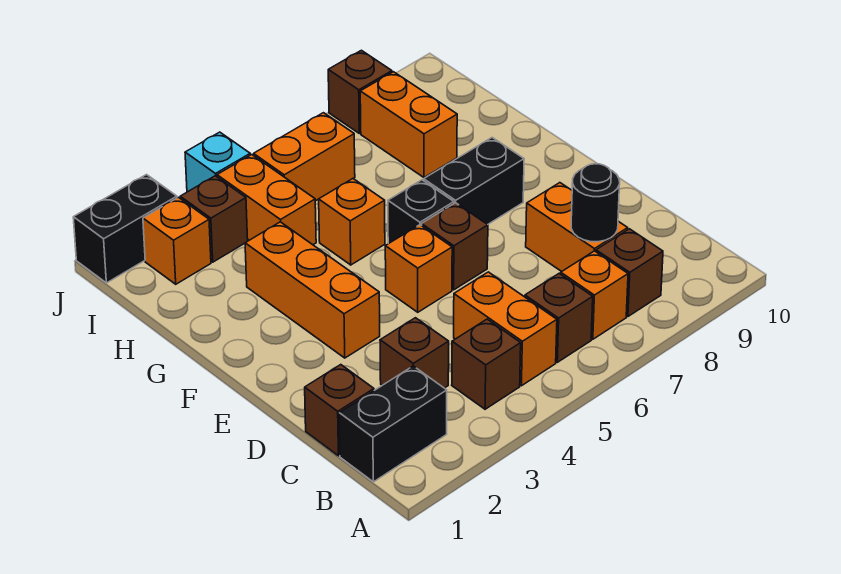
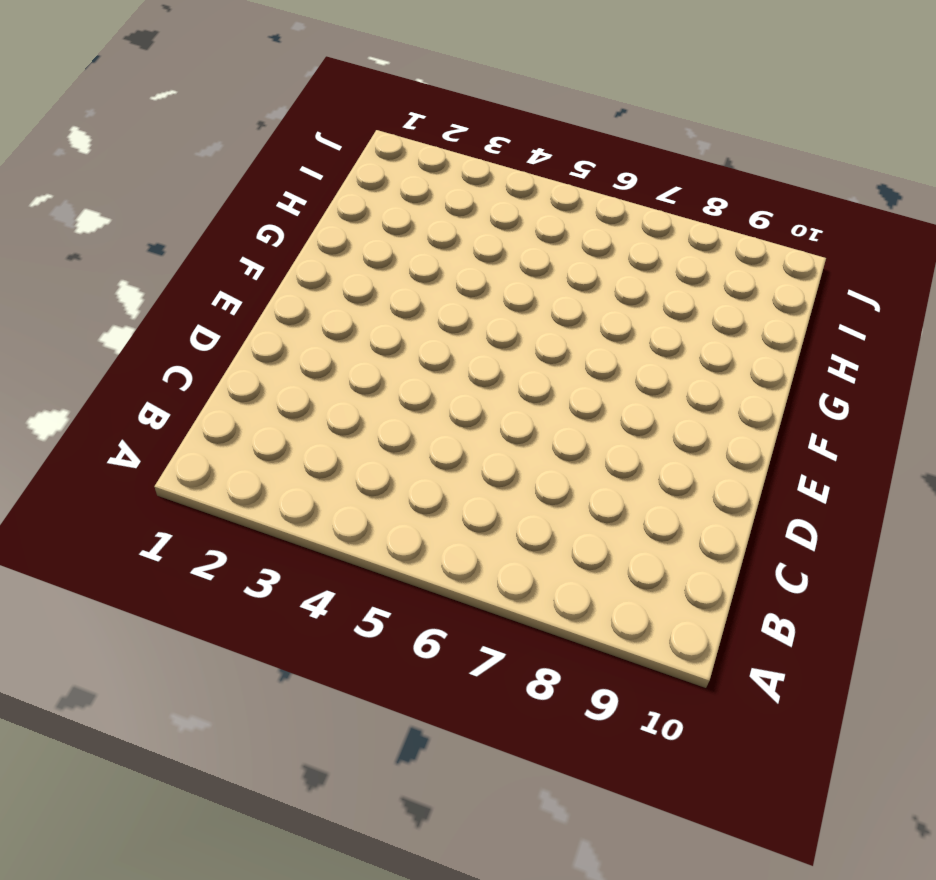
none -> black brick B1:B2 level 1
none -> brown brick B4 level 1
none -> orange brick B5:C5 level 1

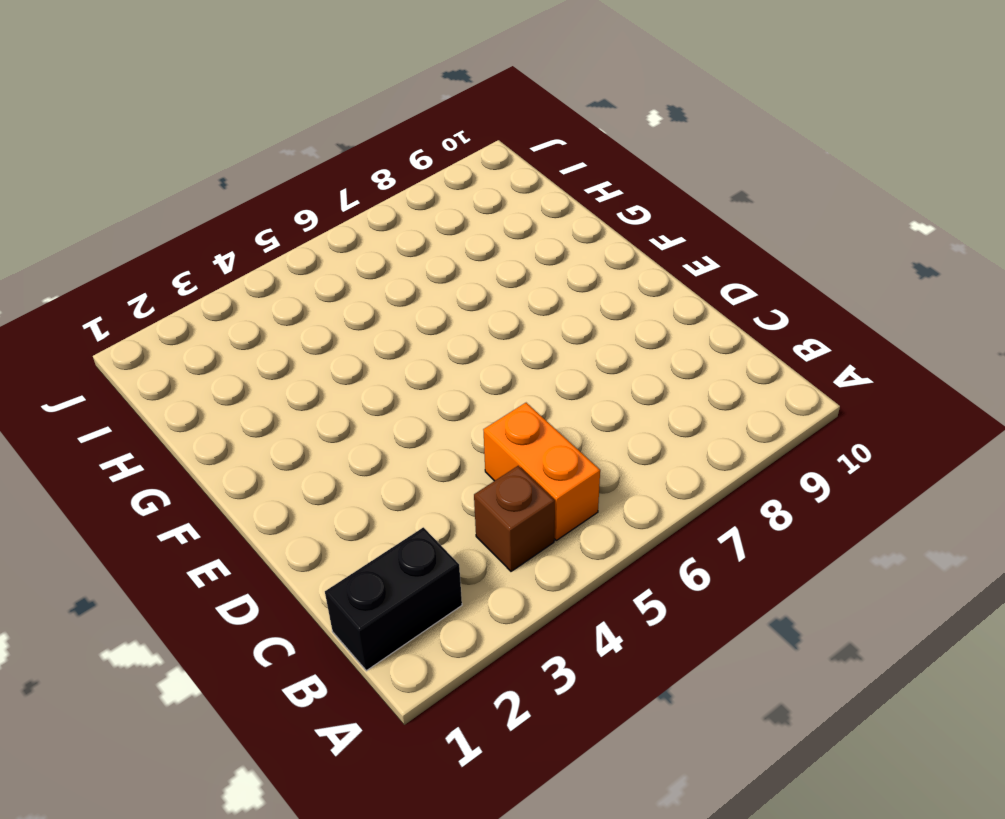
none -> brown brick B6 level 1
none -> orange brick B7 level 1
none -> brown brick B8 level 1

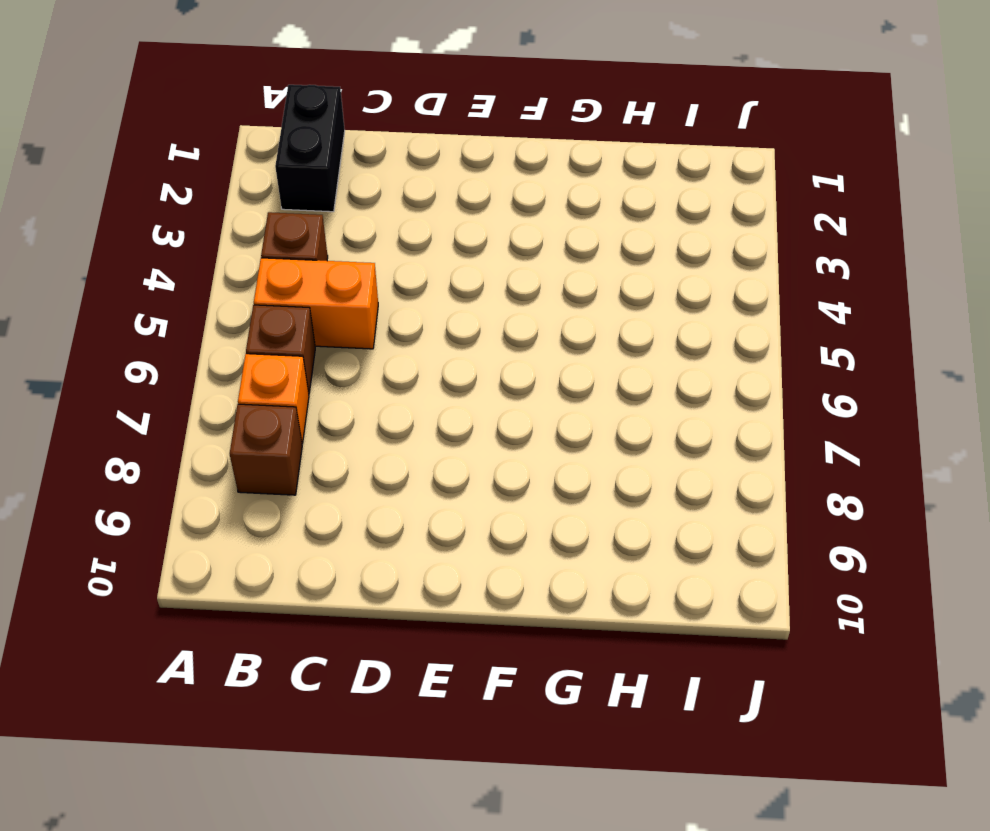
none -> brown brick C1 level 1
none -> brown brick C3 level 1
none -> orange brick C8:D8 level 1

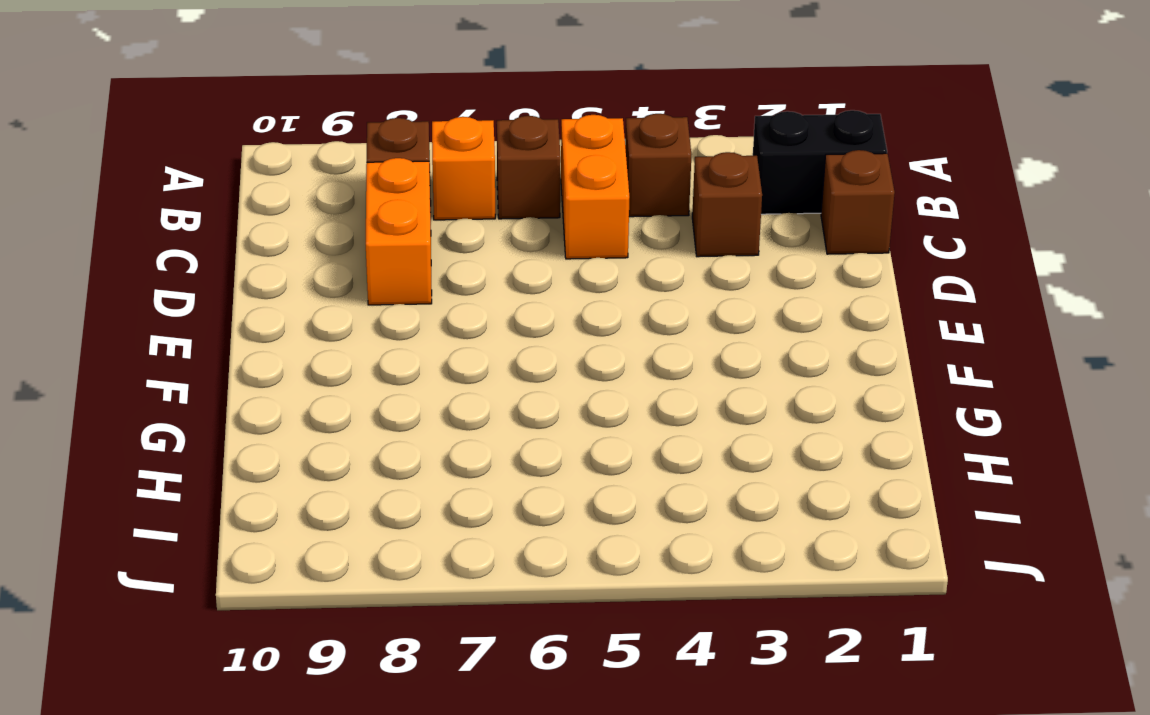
none -> orange brick E3:G3 level 1
none -> orange brick E5 level 1
none -> brown brick E6 level 1

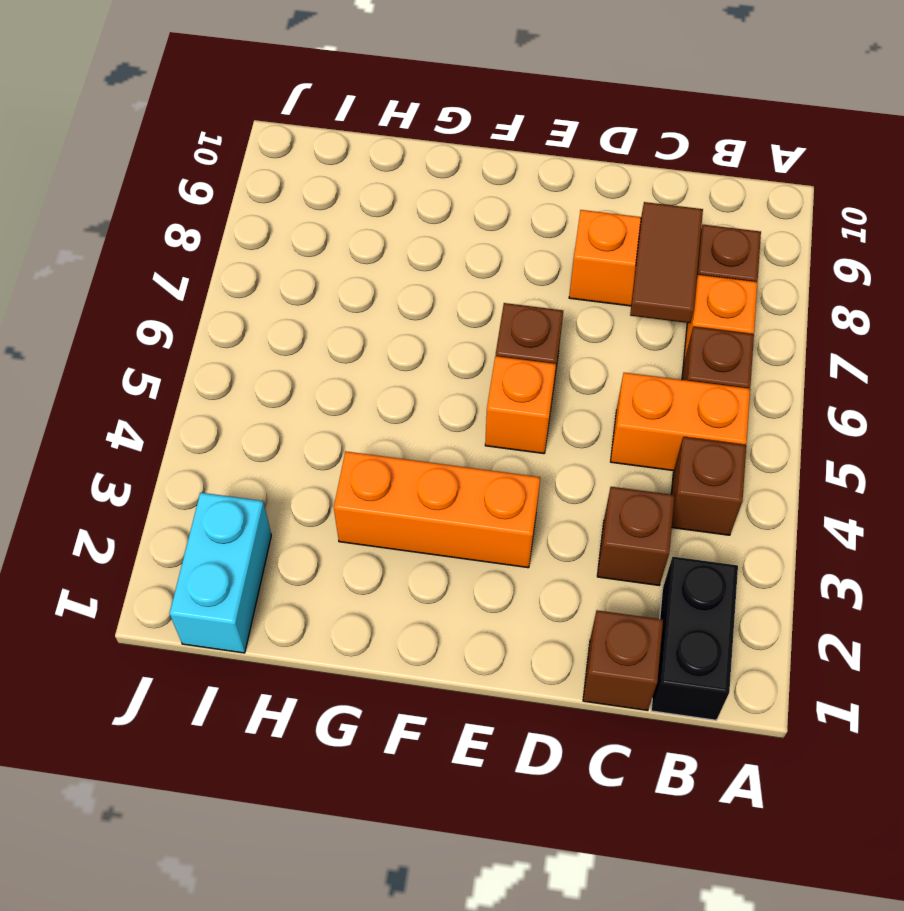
brown tile C7:C8 level 2 -> black round brick C8 level 2
cyan brick I1:I2 level 1 -> orange brick I2 level 1
none -> black brick F6 level 1
none -> black brick F7:F8 level 1
none -> orange brick G5 level 1

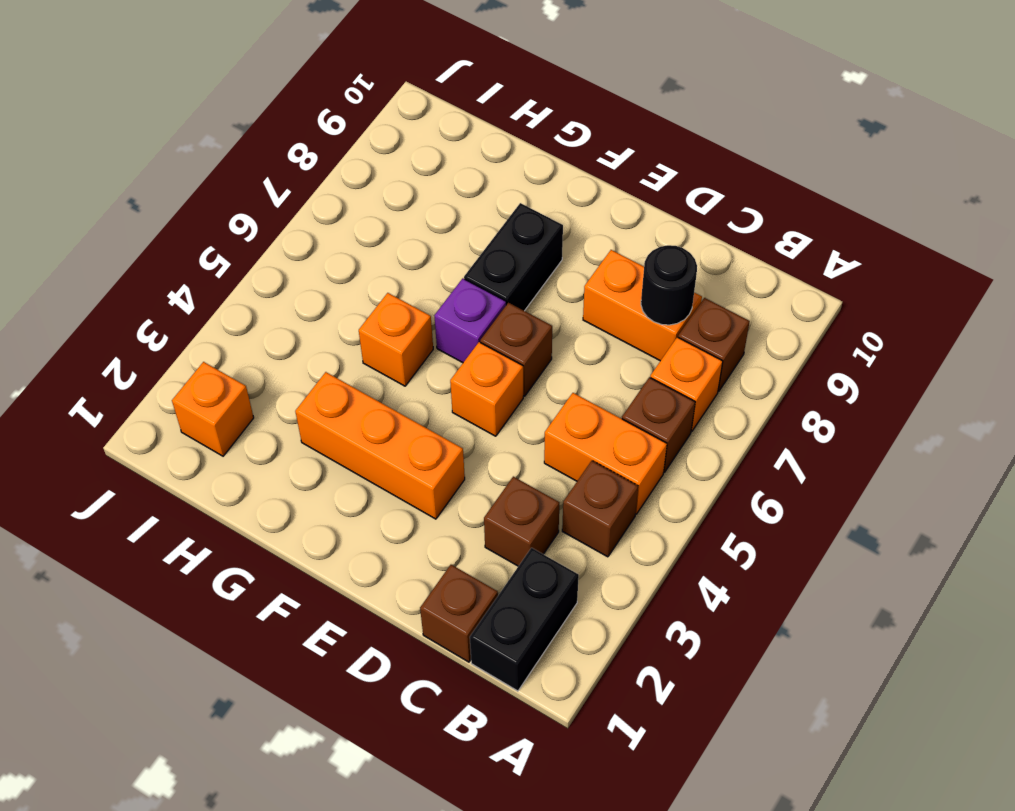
purple brick F6 level 1 -> black brick F6 level 1
none -> orange brick H4:I4 level 1
none -> orange brick H8:I8 level 1
none -> brown brick I3 level 1

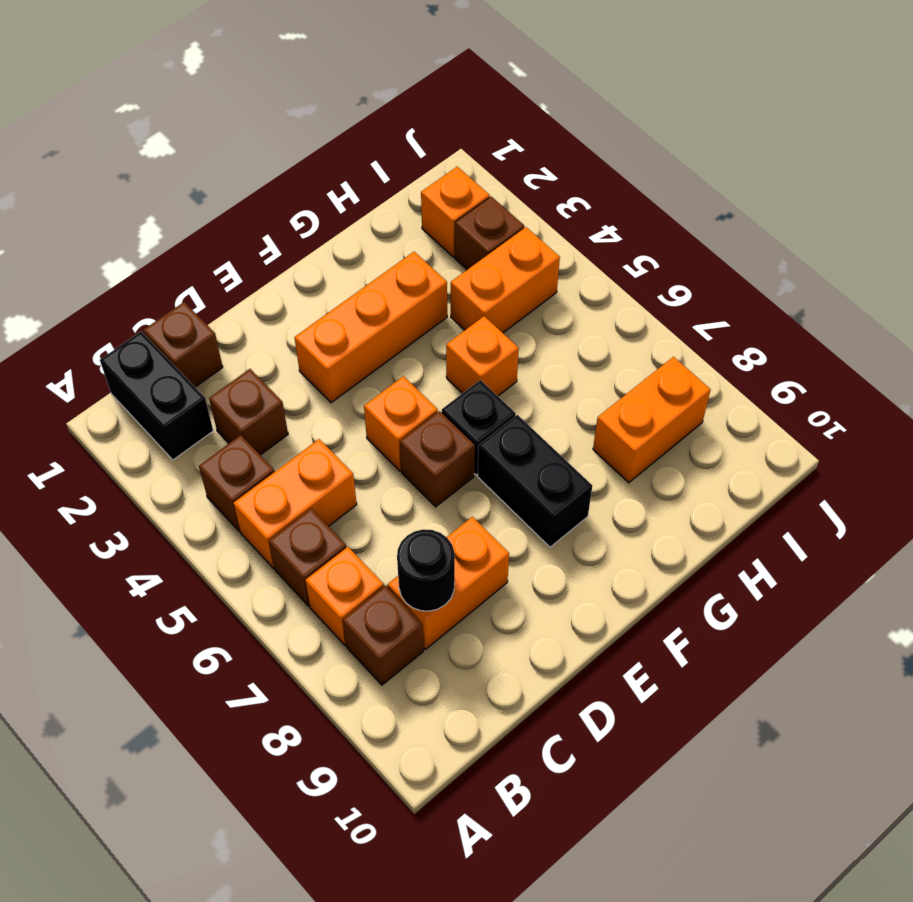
none -> orange brick I5:I6 level 1
none -> black brick J1:J2 level 1
none -> cyan brick J4 level 1

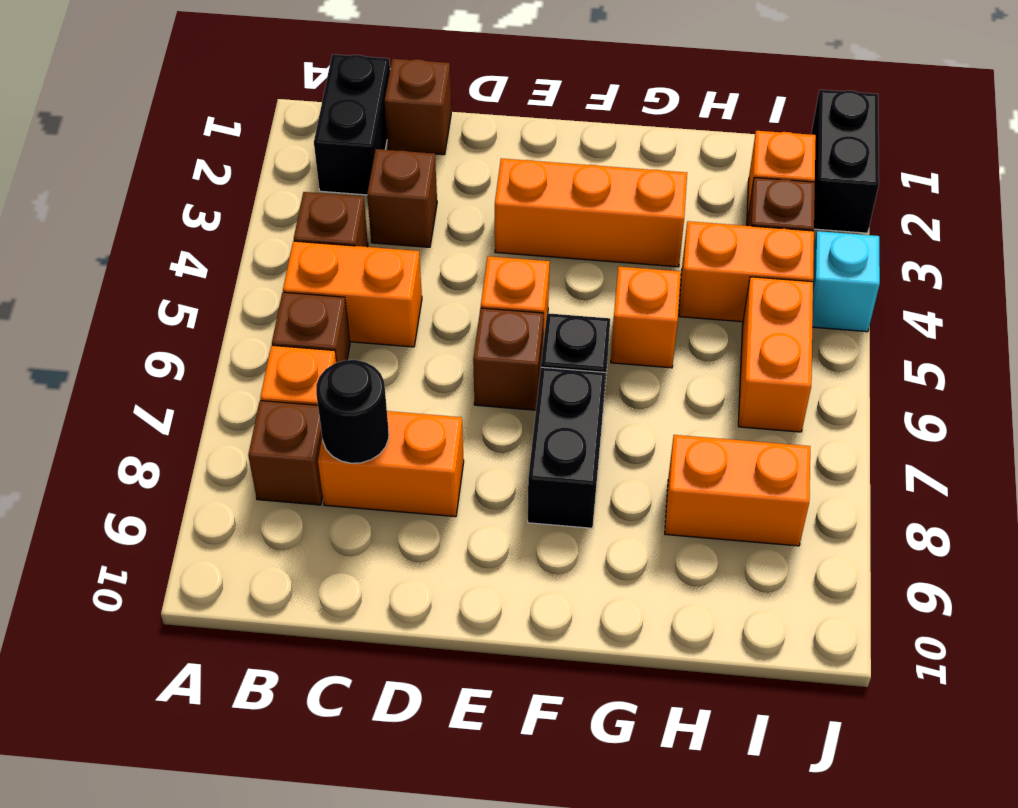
none -> brown brick J8 level 1

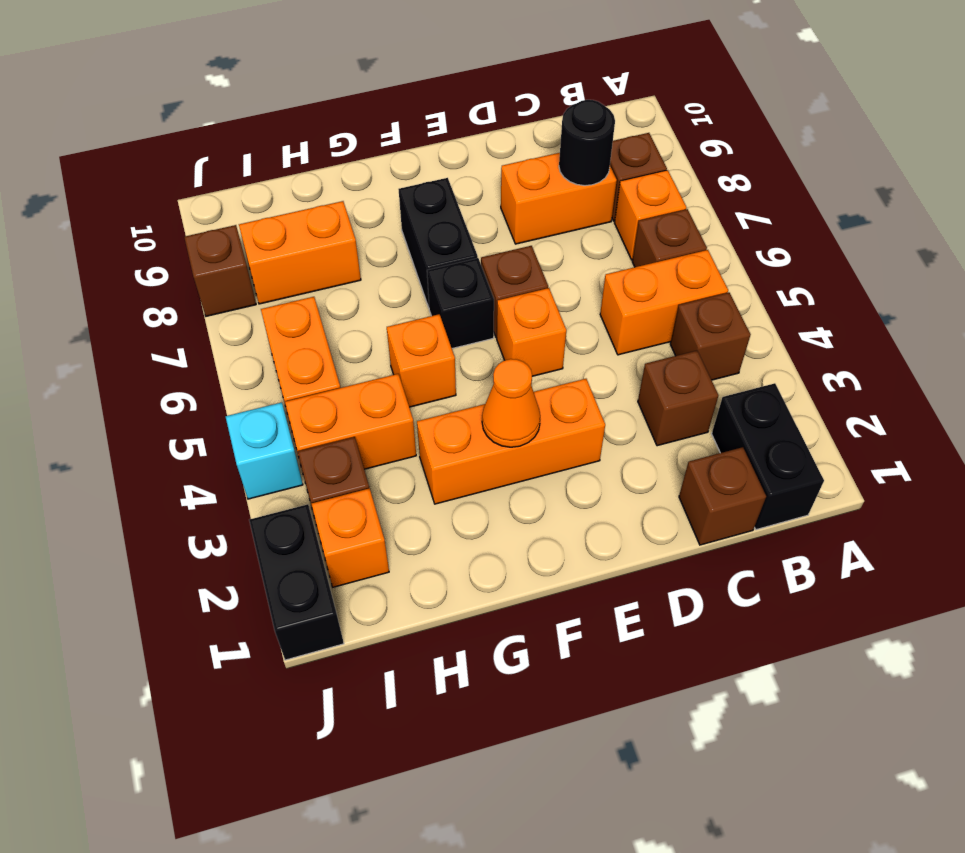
orange cone F3 level 2 -> none

